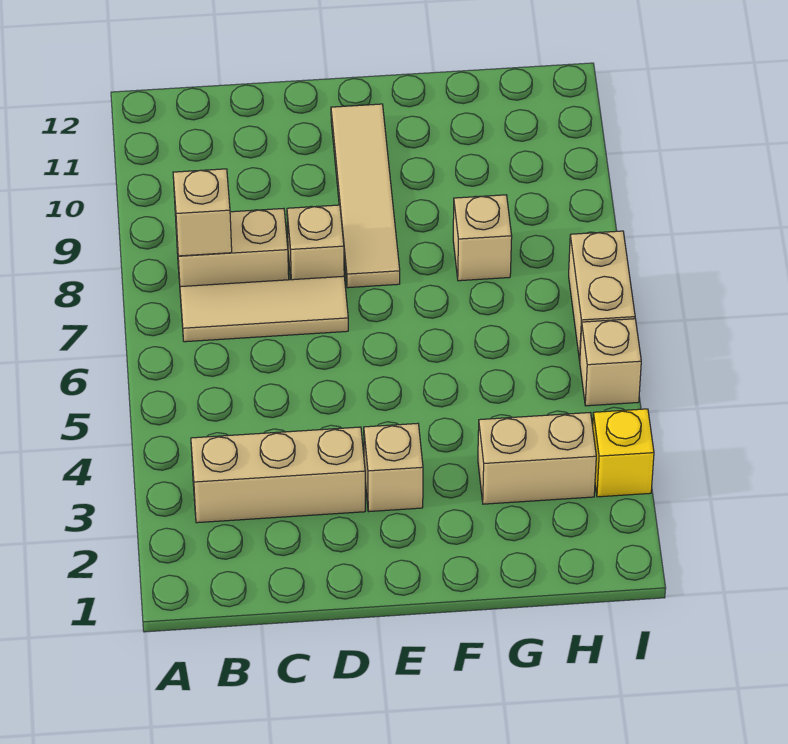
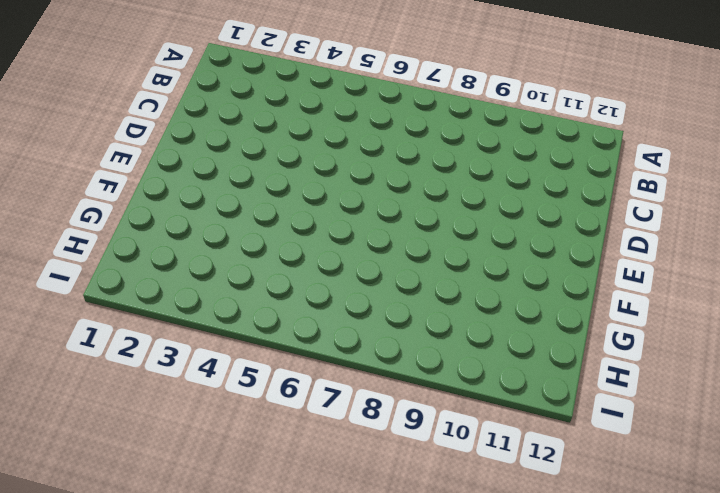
none -> tan brick B3:D3 level 1
none -> tan tile B7:D7 level 1
none -> tan brick B8:C8 level 1

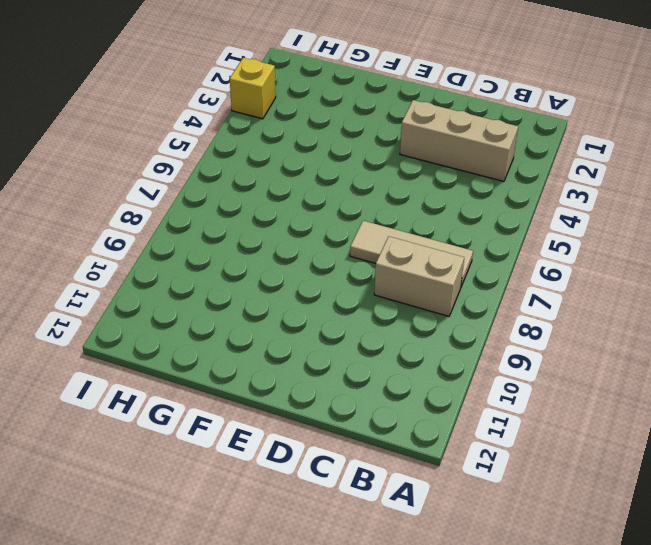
none -> tan brick D8 level 1
none -> tan brick E3 level 1
none -> tan tile E8:E11 level 1

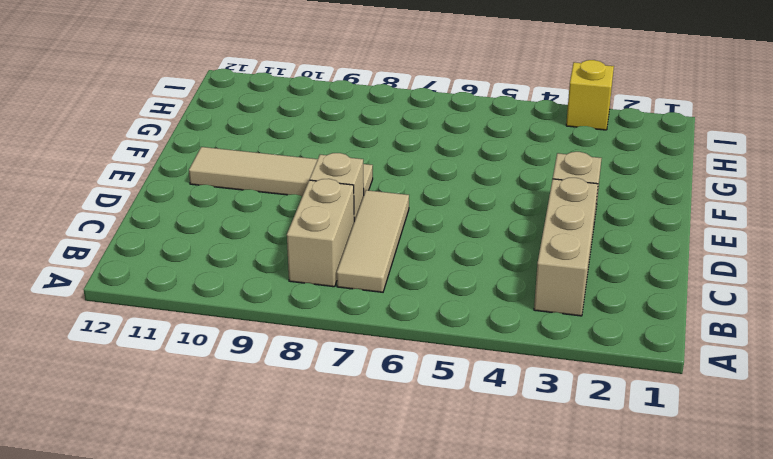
none -> tan brick G3:H3 level 1
none -> tan brick G8 level 1
none -> tan brick I5 level 1

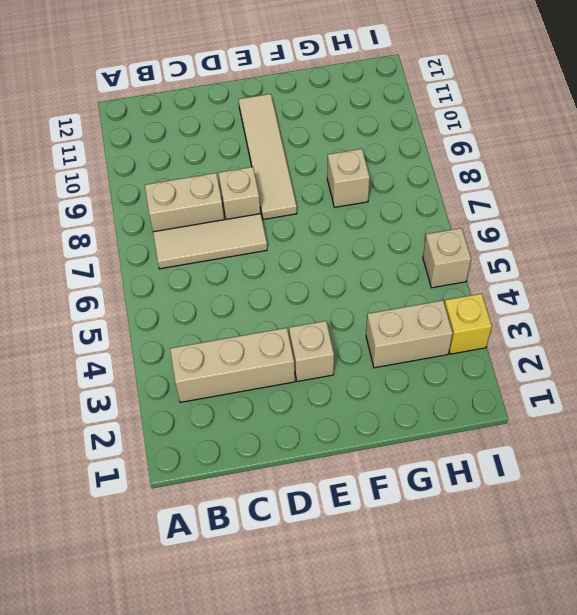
none -> tan brick I6:I7 level 1
none -> tan brick B8 level 2

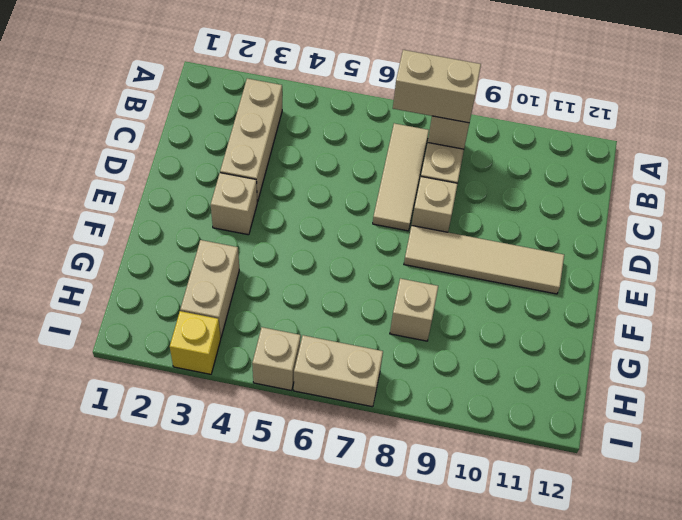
tan brick B7:B8 level 3 -> none

